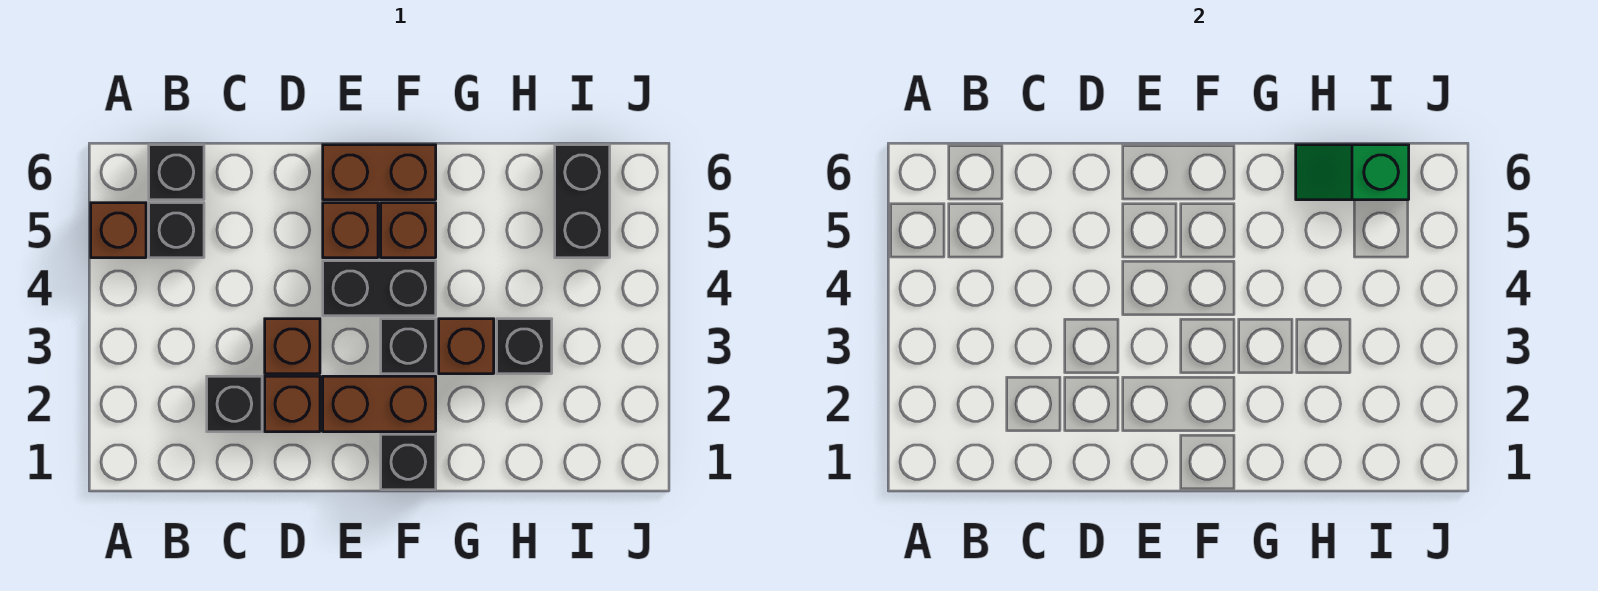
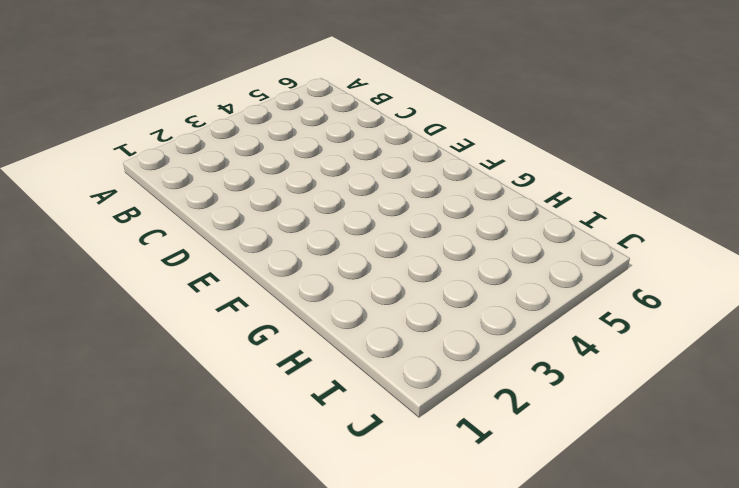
none -> brown brick A5 level 1
none -> black brick B5 level 1
none -> black brick B6 level 1

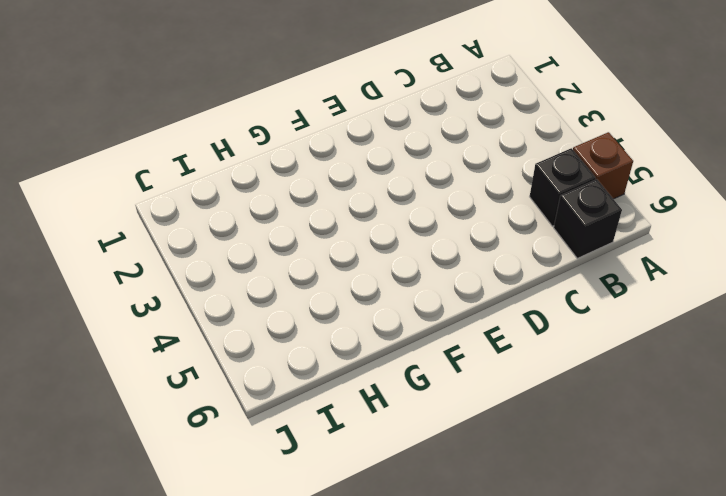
none -> black brick C2 level 1
none -> brown brick D2 level 1
none -> brown brick D3 level 1

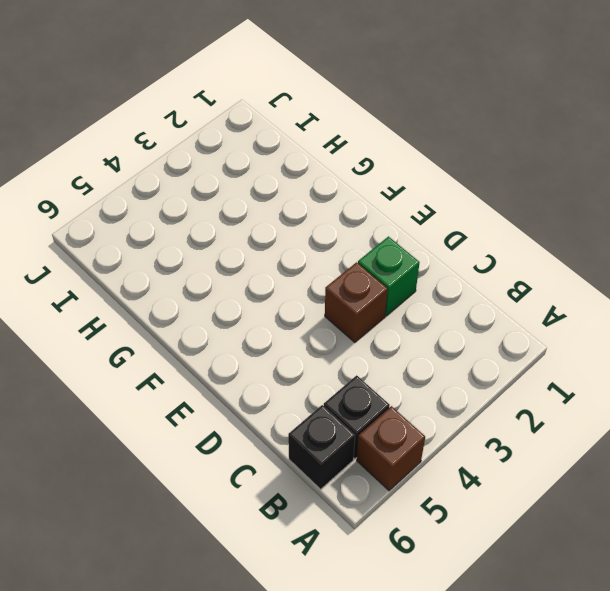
green brick D2 level 1 -> brown brick D2 level 1
none -> black brick C2 level 1
none -> brown brick E2:F2 level 1
none -> black brick E4:F4 level 1

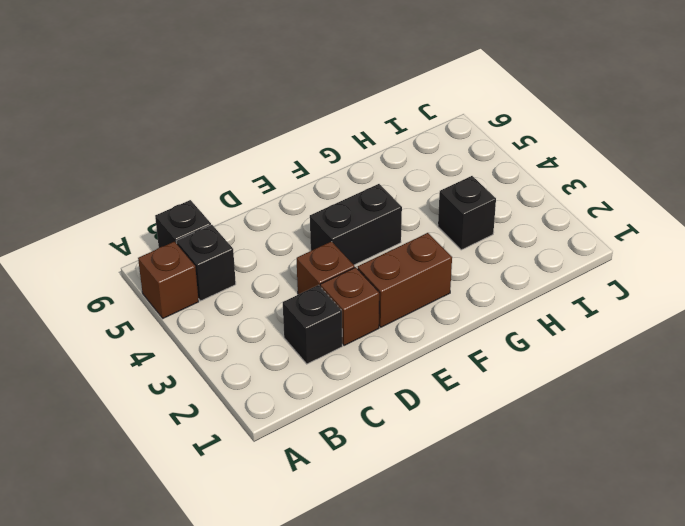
none -> brown brick E5 level 1
none -> brown brick E6:F6 level 1
none -> black brick F1 level 1

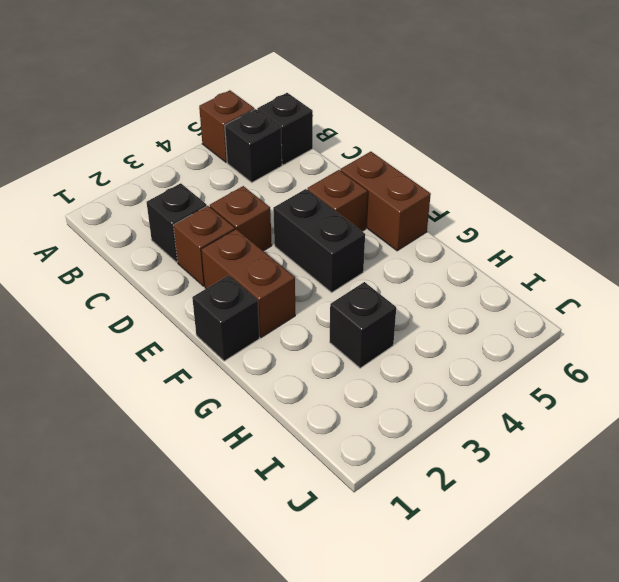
none -> black brick F3 level 1
none -> brown brick F5 level 1
none -> brown brick G3 level 1

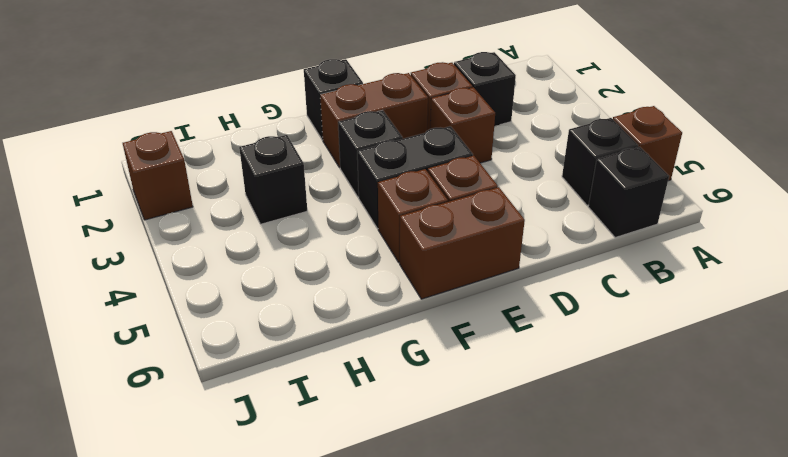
brown brick J2 level 1 -> brown brick G3 level 1
none -> black brick I5:I6 level 1
none -> green slope H6:I6 level 2 top I

